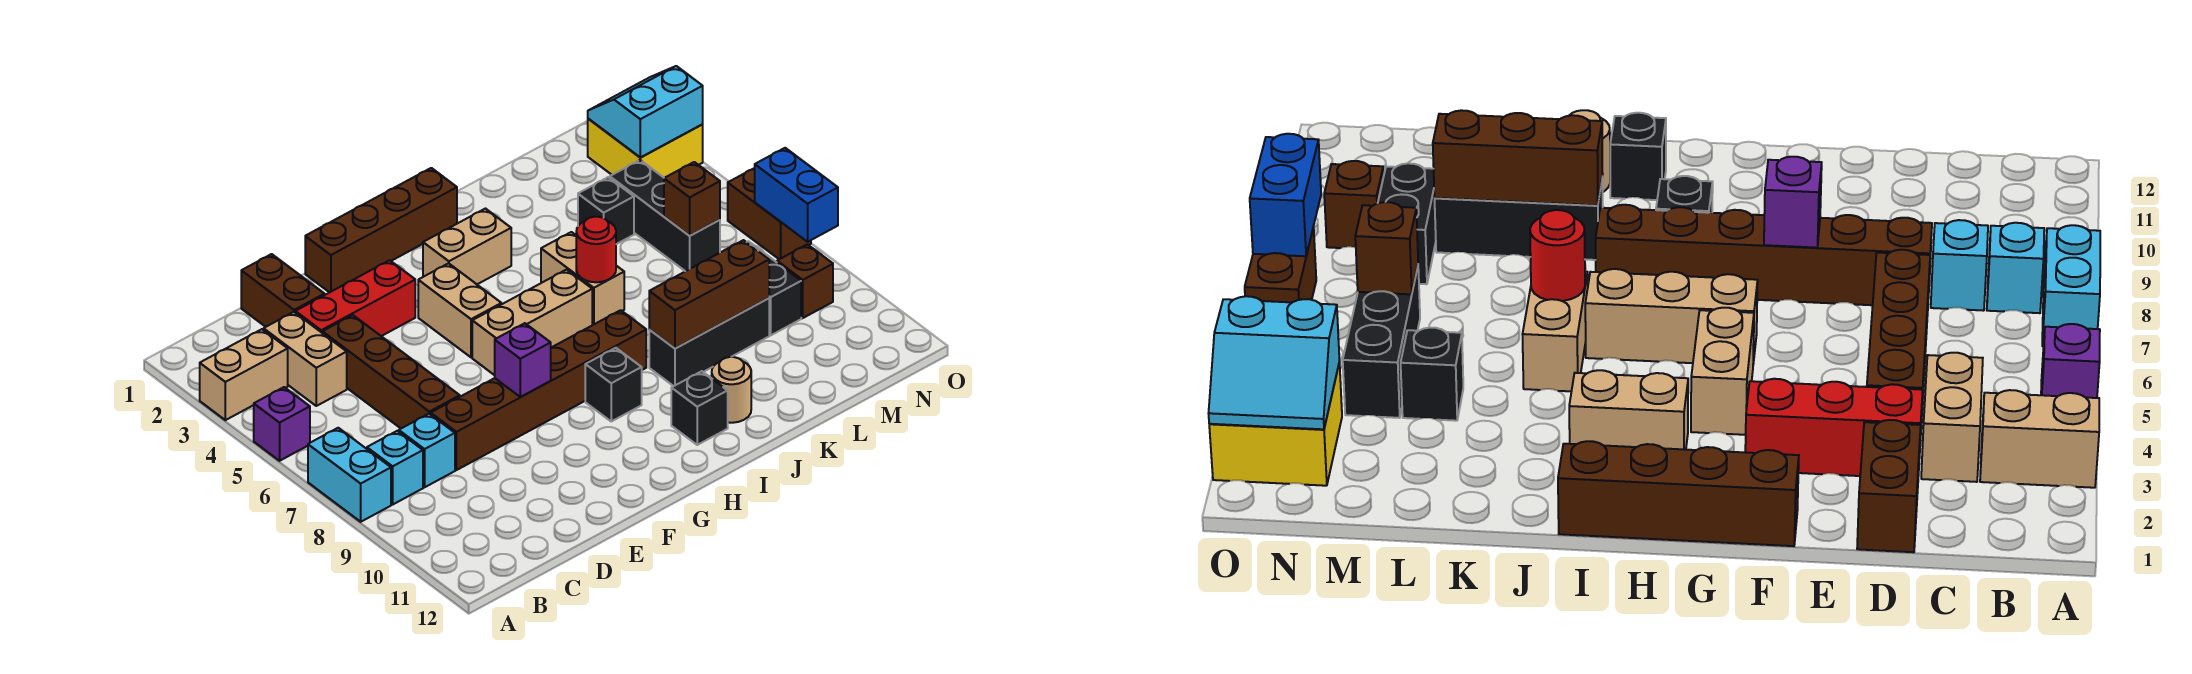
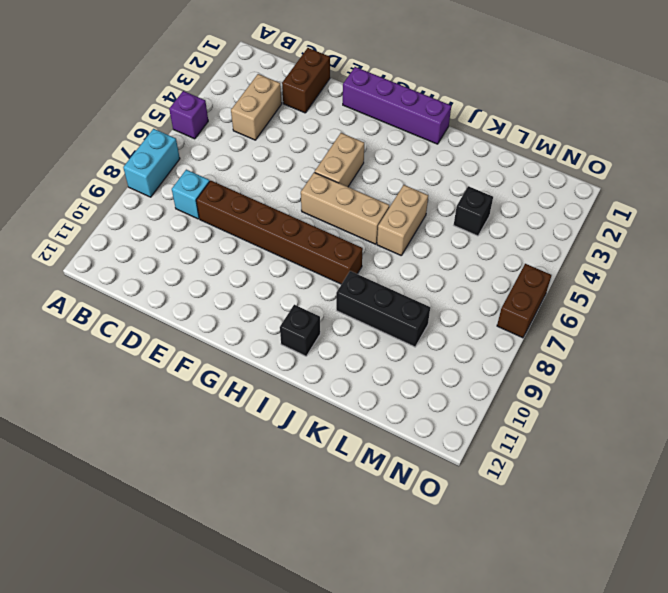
purple brick F1:I1 level 1 -> brown brick F1:I1 level 1
none -> tan brick A3:B3 level 1
none -> cyan brick B8 level 1
none -> red brick D3:F3 level 1
none -> brown brick D4:D7 level 1

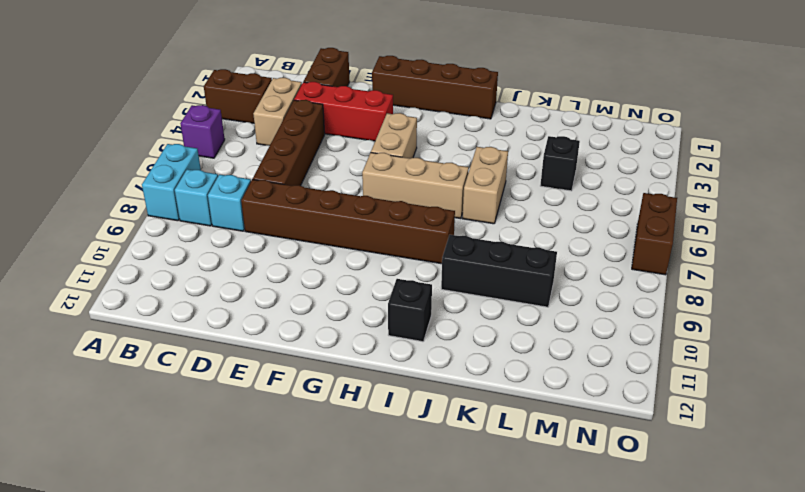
brown brick A3:B3 level 1 -> tan brick A3:B3 level 1
none -> tan brick H3:I3 level 1
none -> black brick H9 level 1
none -> tan round brick J11 level 1
none -> black brick M4:M6 level 1

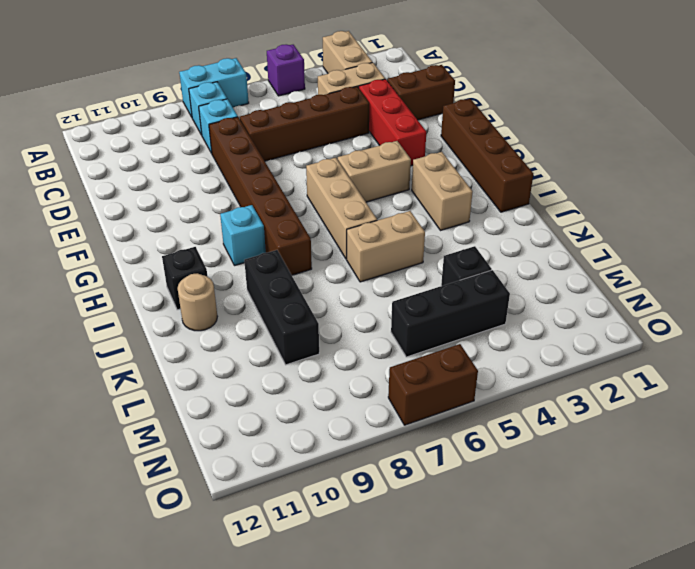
cyan brick H9 level 1 -> black brick H9 level 1
none -> black brick M8:M9 level 1
none -> yellow brick N2:O3 level 1
none -> brown brick N9 level 1
none -> purple brick F8 level 2

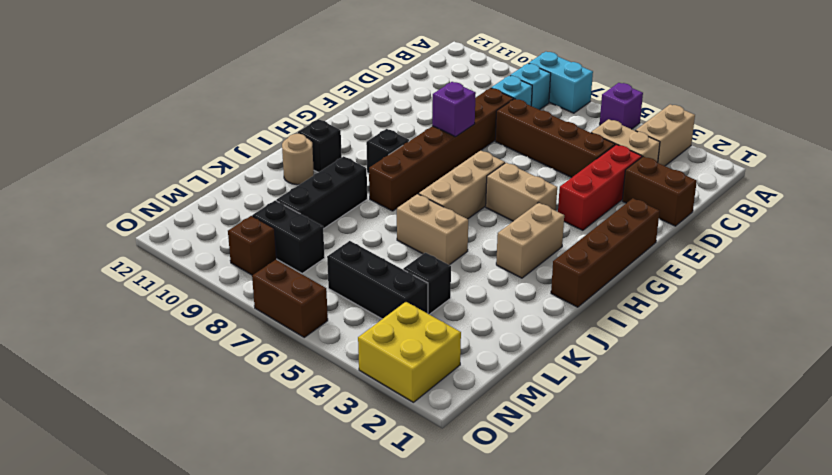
none -> red round brick J6 level 2
none -> brown brick J9:L9 level 2
none -> brown brick M6 level 2
none -> cyan slope N2:O3 level 2 top 3

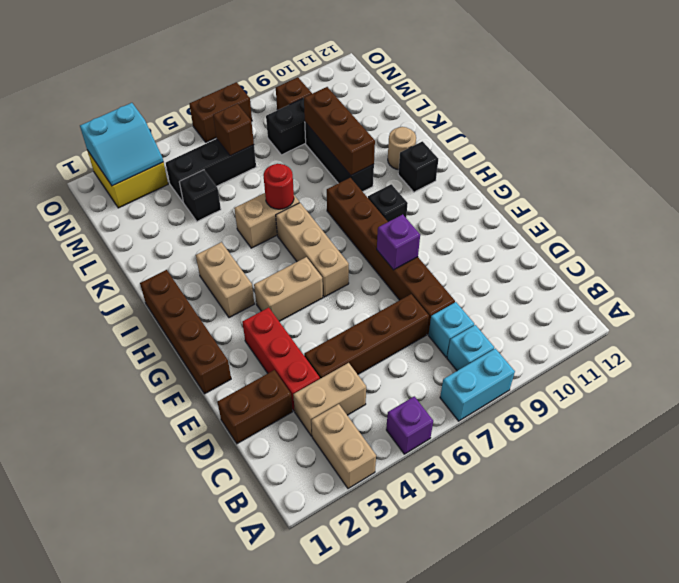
cyan slope N2:O3 level 2 top O -> cyan slope N2:O3 level 2 top 3
none -> blue brick O7:O8 level 2

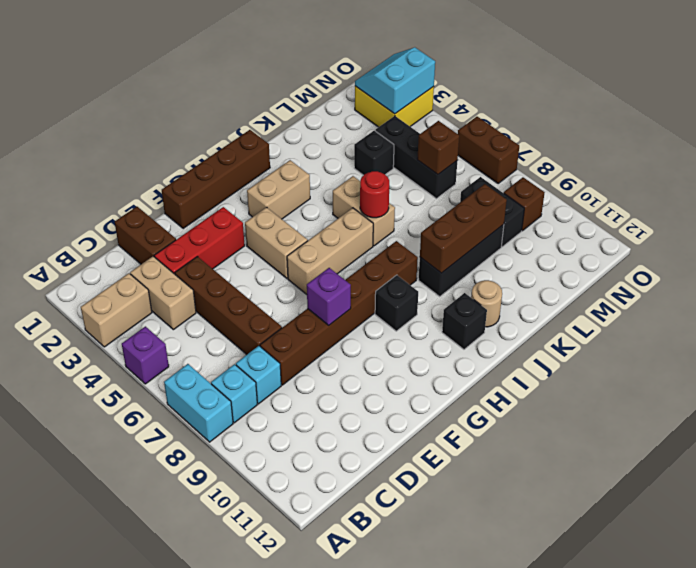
none -> blue brick O7:O8 level 2

